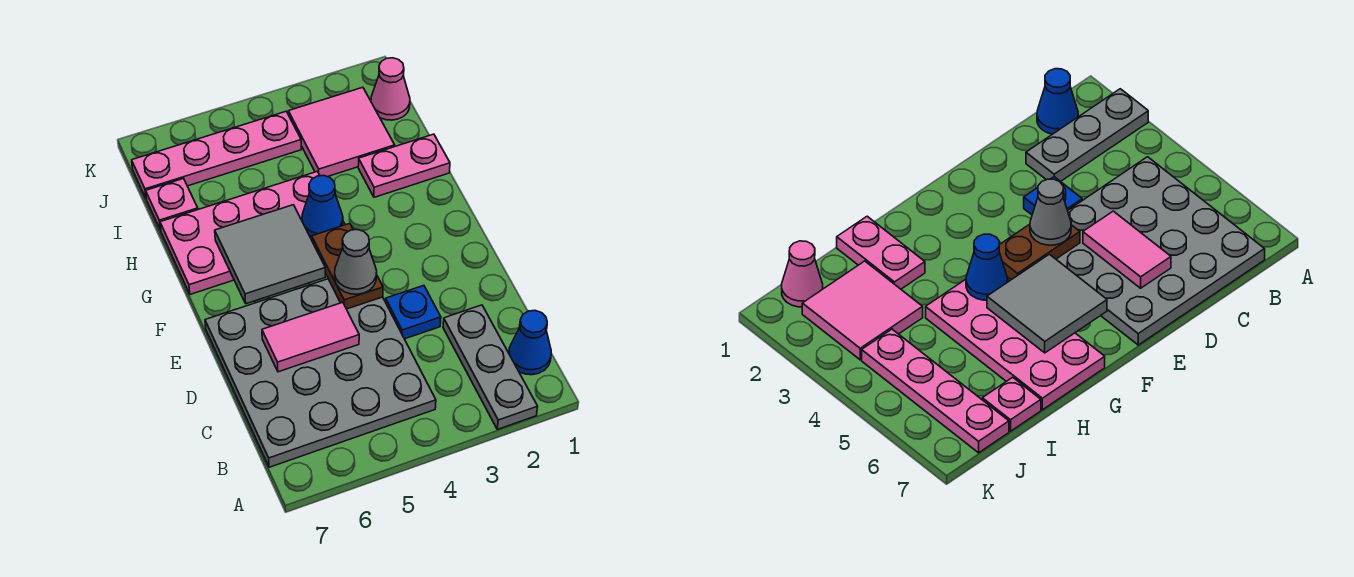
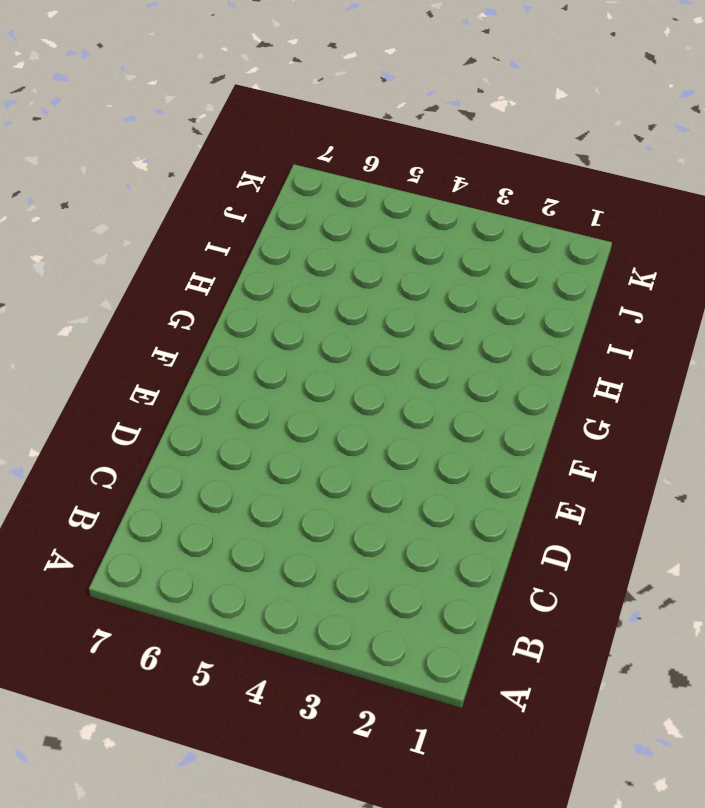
none -> grey plate A2:C2 level 1
none -> blue cone B1 level 1
none -> grey plate B4:E7 level 1

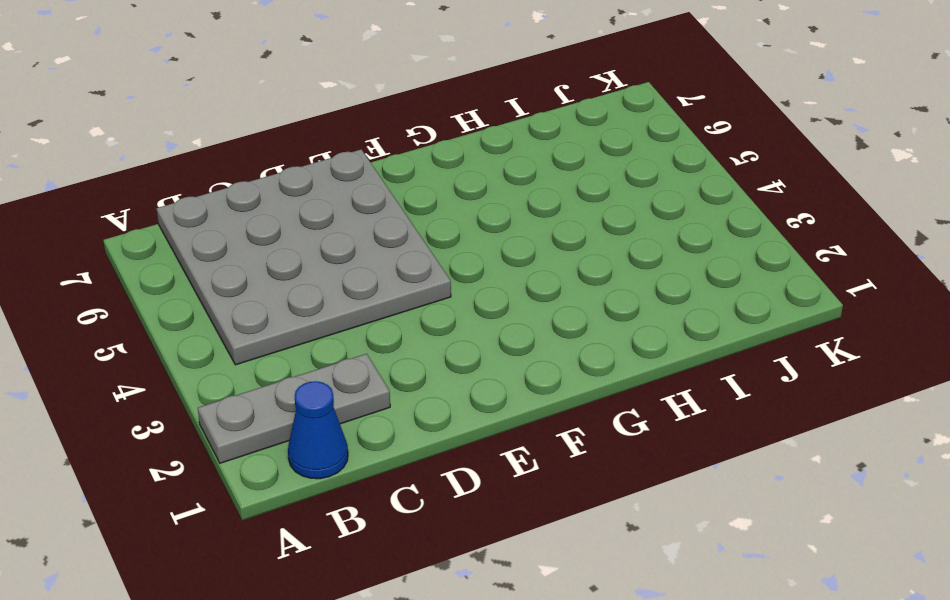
none -> blue plate D3 level 1
none -> pink plate G4:H7 level 1
none -> pink plate H1:H2 level 1

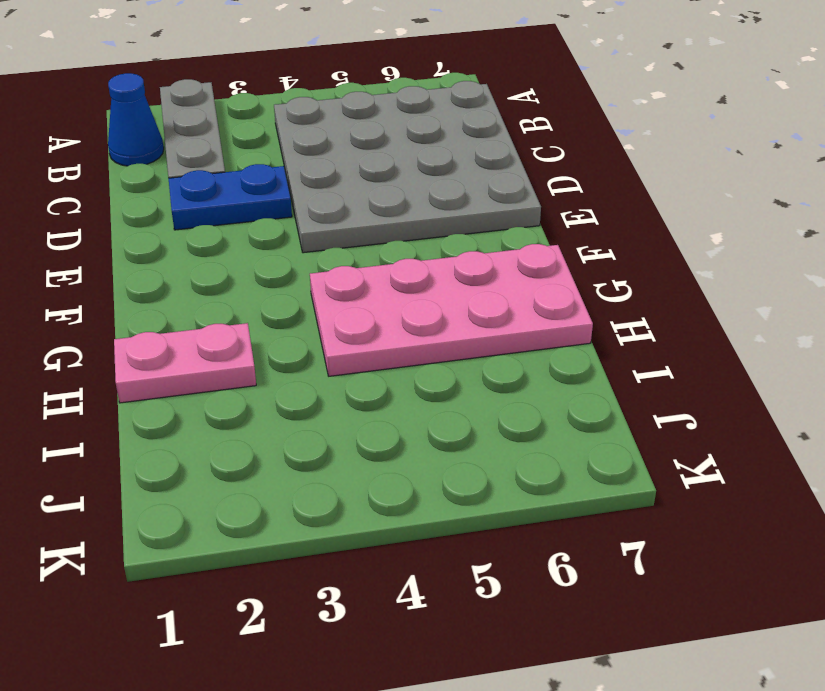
blue plate D2:D3 level 1 -> blue plate D3 level 1
none -> pink tile I2:J3 level 1
none -> pink plate I7 level 1
none -> pink cone J1 level 1

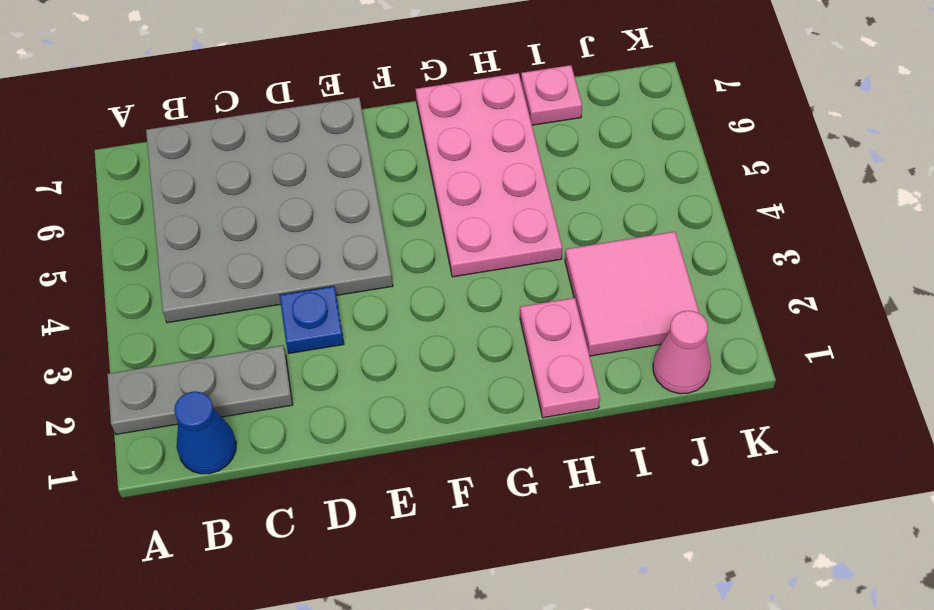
none -> pink plate J4:J7 level 1
none -> pink tile D5:D6 level 2
none -> brown plate E4:F4 level 2

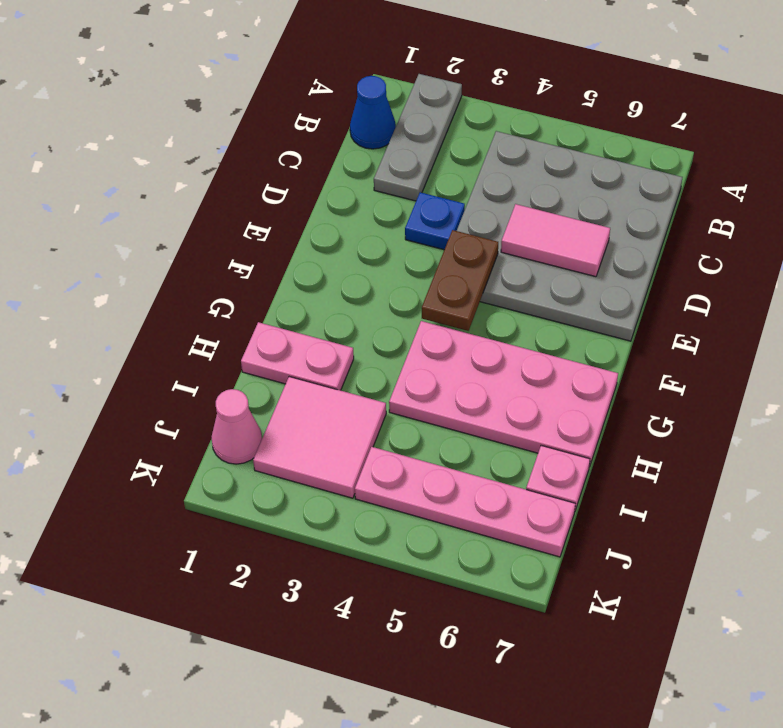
none -> grey tile F5:G6 level 2
none -> blue cone G4 level 2
none -> grey cone E4 level 3

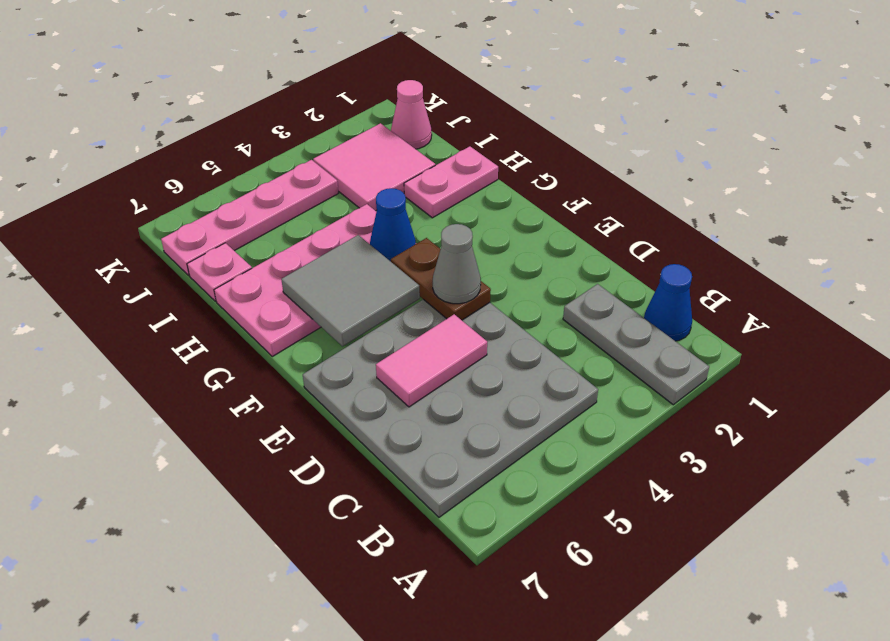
none -> blue plate D3 level 1

